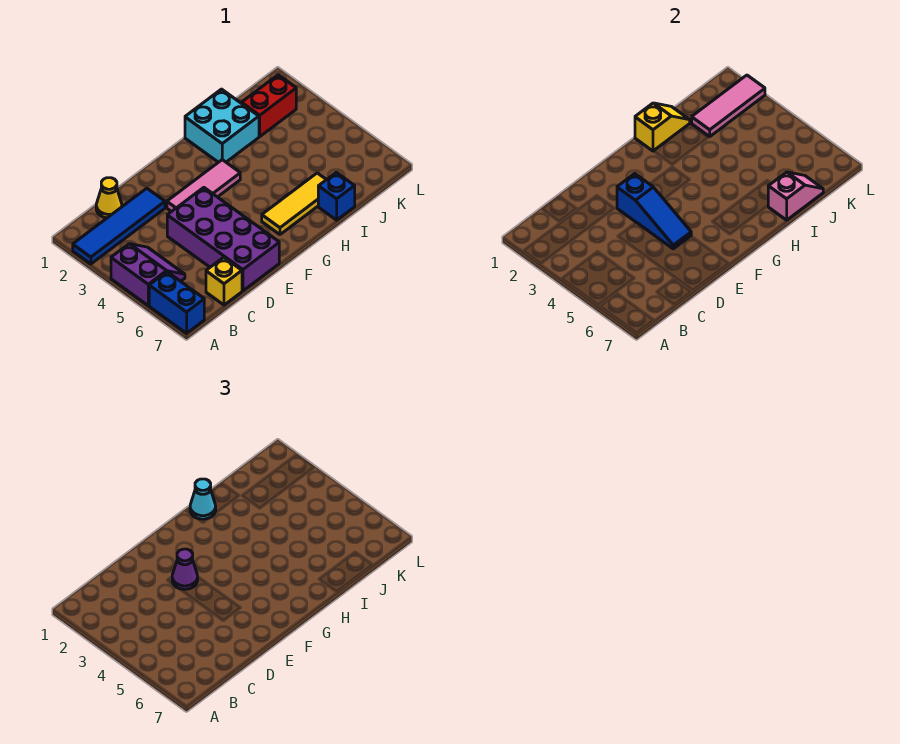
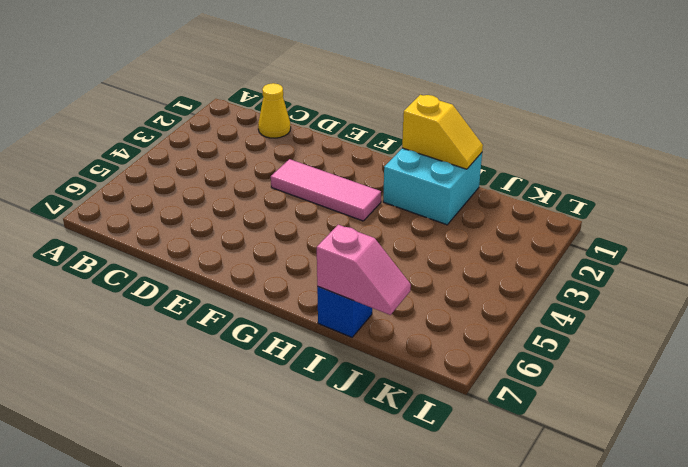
none -> blue tile A2:D2 level 1
none -> purple slope A4:B5 level 1 top A
none -> blue brick A6:A7 level 1

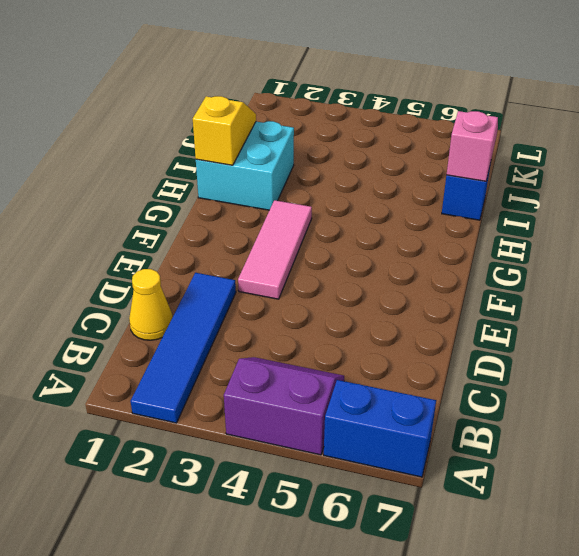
none -> yellow brick C7 level 1
none -> purple brick D4:E7 level 1
none -> yellow tile G6:I6 level 1

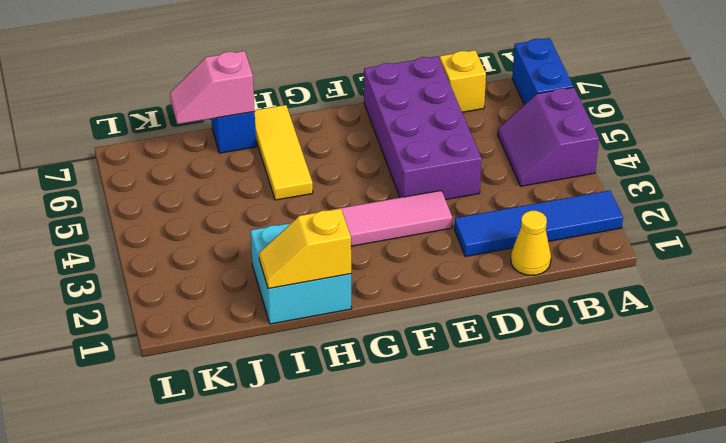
yellow tile H5:H7 level 1 -> yellow tile G6:I6 level 1
none -> red brick J2:K2 level 1
none -> blue slope E3:E5 level 2 top 3
none -> pink tile J2:L2 level 2

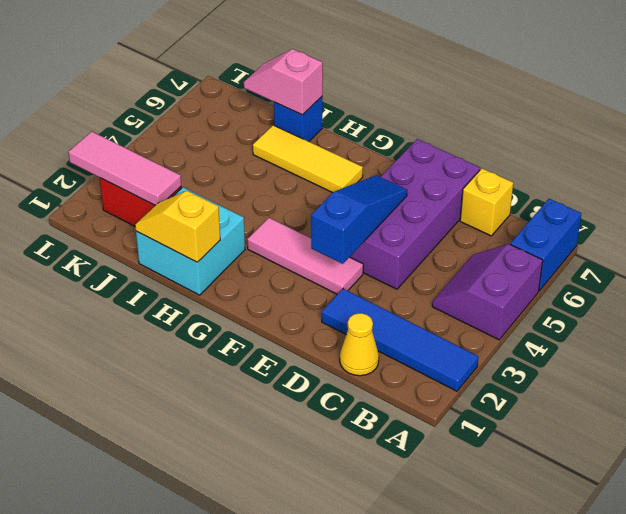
none -> purple cone E3 level 3
none -> cyan cone H1 level 3

